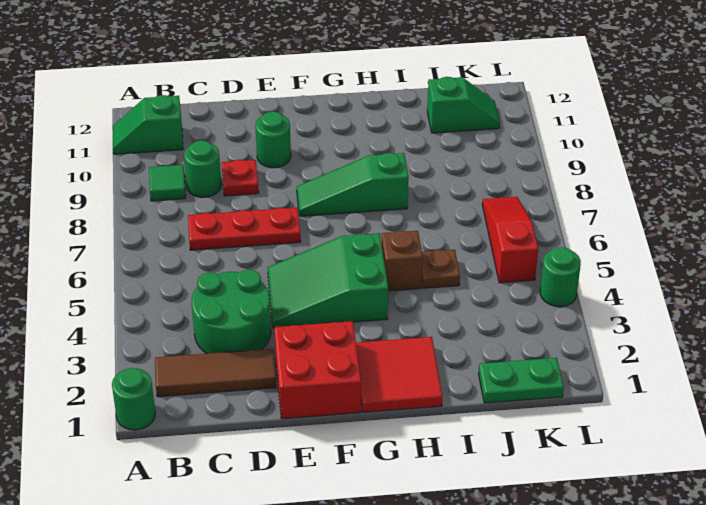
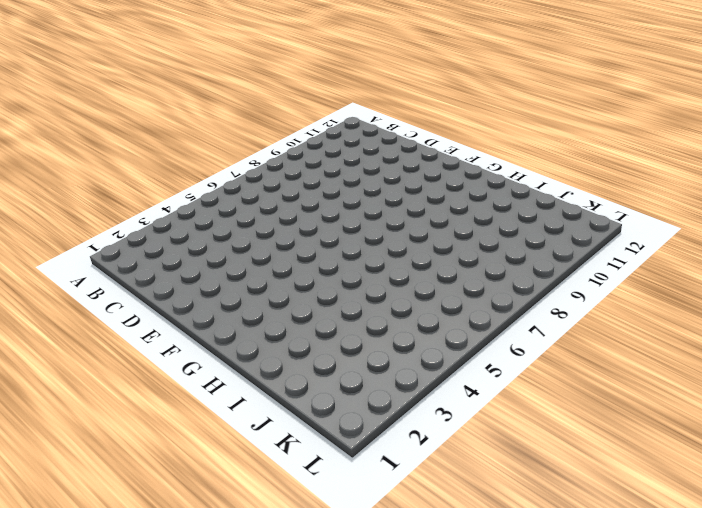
none -> green round brick A1 level 1
none -> green slope A11:B11 level 1 top B
none -> brown tile B2:D2 level 1

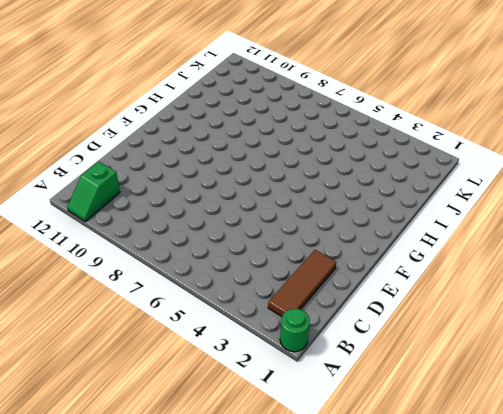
none -> green tile B9 level 1
none -> green round brick C3:D4 level 1
none -> red plate C7:E7 level 1

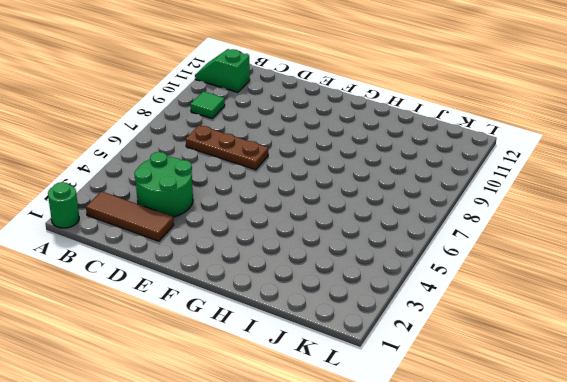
brown plate C7:E7 level 1 -> red plate C7:E7 level 1
none -> green round brick C9 level 1
none -> red plate D9 level 1
none -> red brick E1:F2 level 1

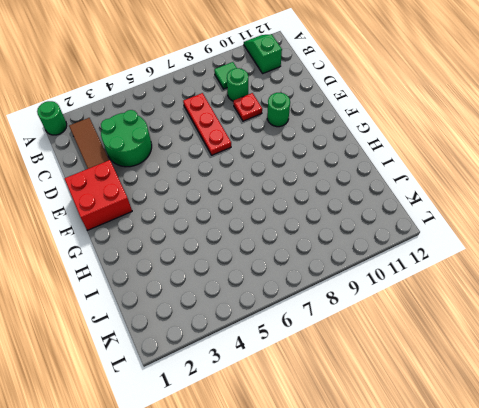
none -> green slope E4:G5 level 1 top G
none -> green slope F8:H8 level 1 top H
none -> red tile G1:H2 level 1

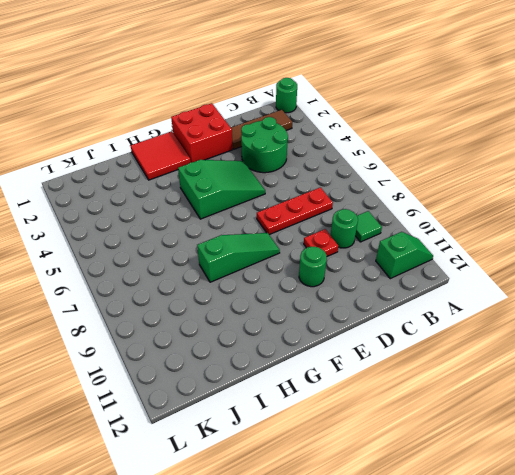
none -> brown brick H5 level 1
none -> brown plate I5 level 1
none -> green plate J1:K1 level 1

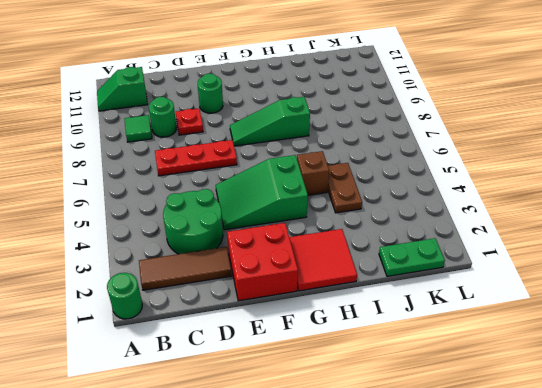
brown plate I4:I5 level 1 -> brown plate I5 level 1
none -> green slope J11:K11 level 1 top J
none -> red slope K5:K7 level 1 top 5
none -> green round brick L4 level 1

